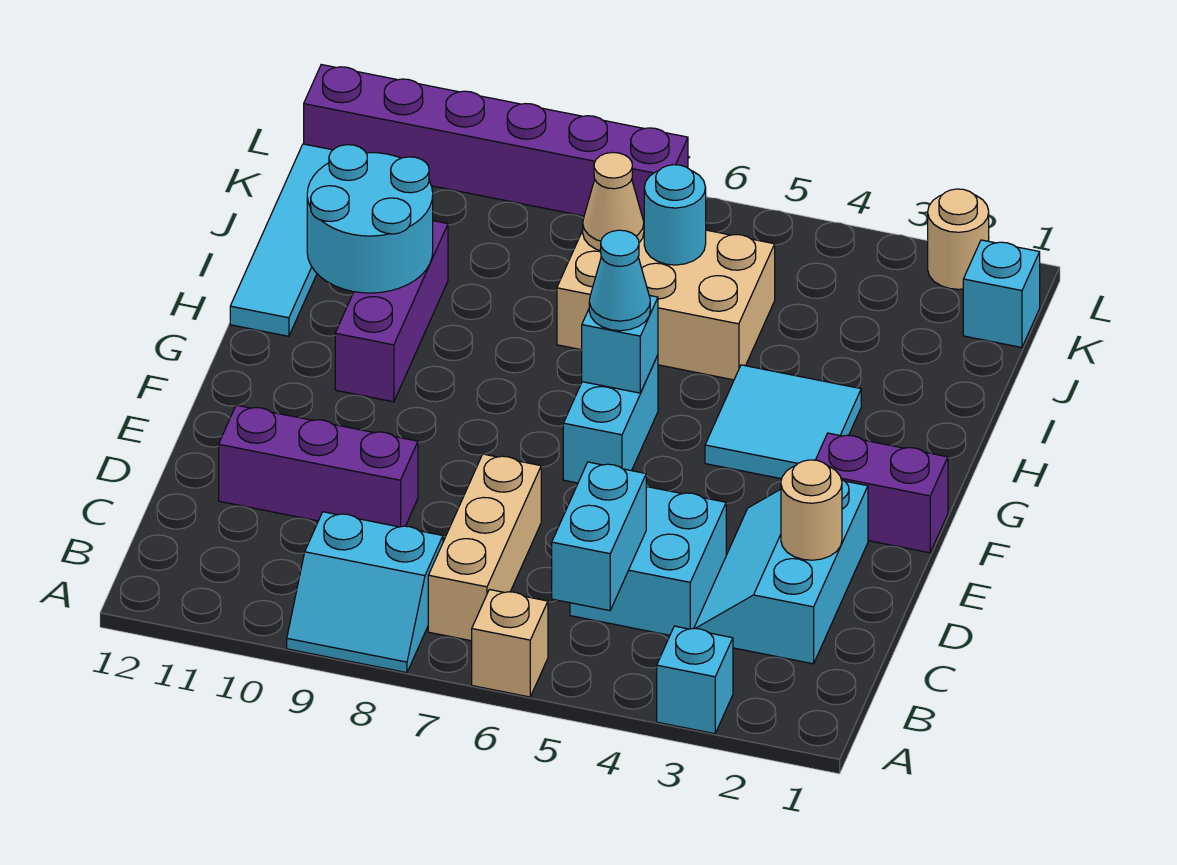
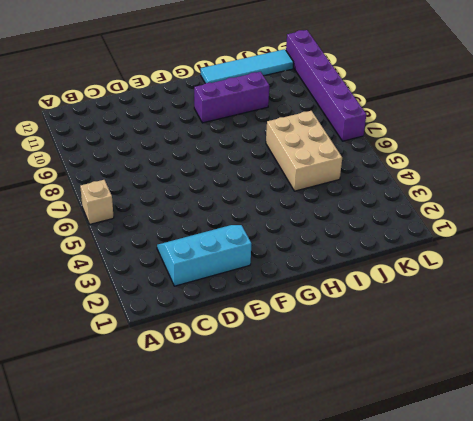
none -> cyan brick A3 level 1
none -> cyan slope A8:B9 level 1 top B
none -> tan brick B7:D7 level 1

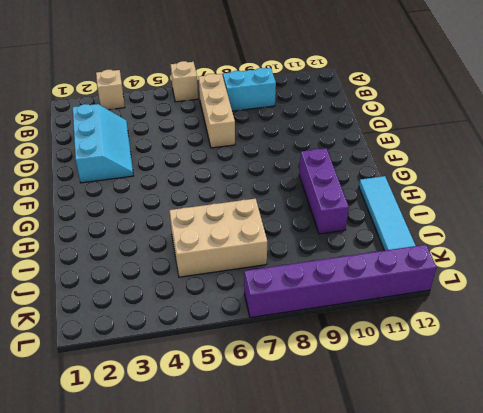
tan brick A3 level 1 -> cyan brick A3 level 1
none -> cyan brick C4:D5 level 1
none -> purple brick D9:D11 level 1
none -> purple brick F1:F2 level 1

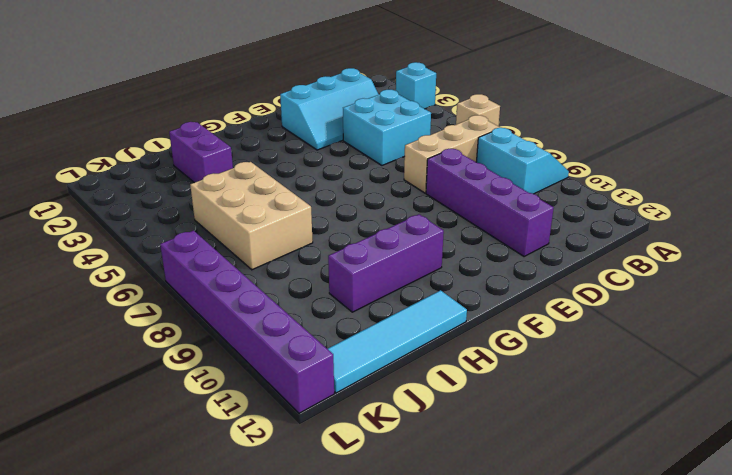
purple brick D8:D11 level 1 -> purple brick D9:D11 level 1
purple brick I2:I3 level 1 -> purple brick F1:F2 level 1
none -> cyan brick F6:G6 level 1
none -> cyan tile G3:H4 level 1
none -> cyan brick K1 level 1

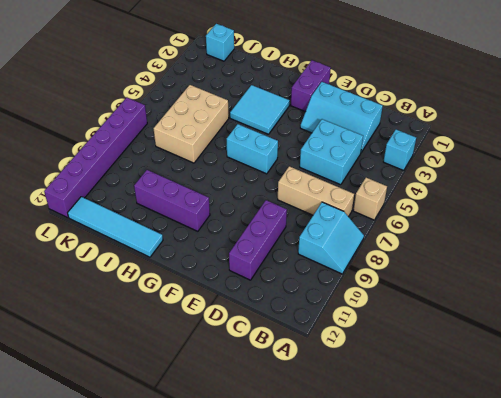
none -> tan round brick L2 level 1
none -> cyan brick B5:C5 level 2
none -> tan round brick D2 level 2

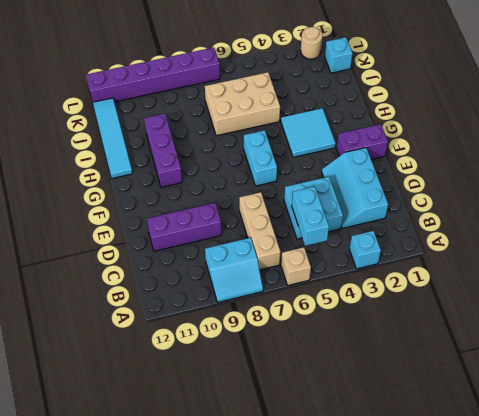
none -> tan round brick D2 level 2
none -> cyan brick G6 level 2
none -> cyan round brick H10:I11 level 2

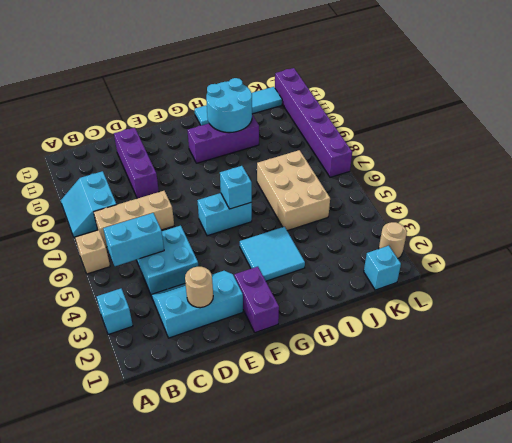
none -> cyan round brick J6 level 2
none -> tan cone J7 level 2
none -> cyan cone G6 level 3

